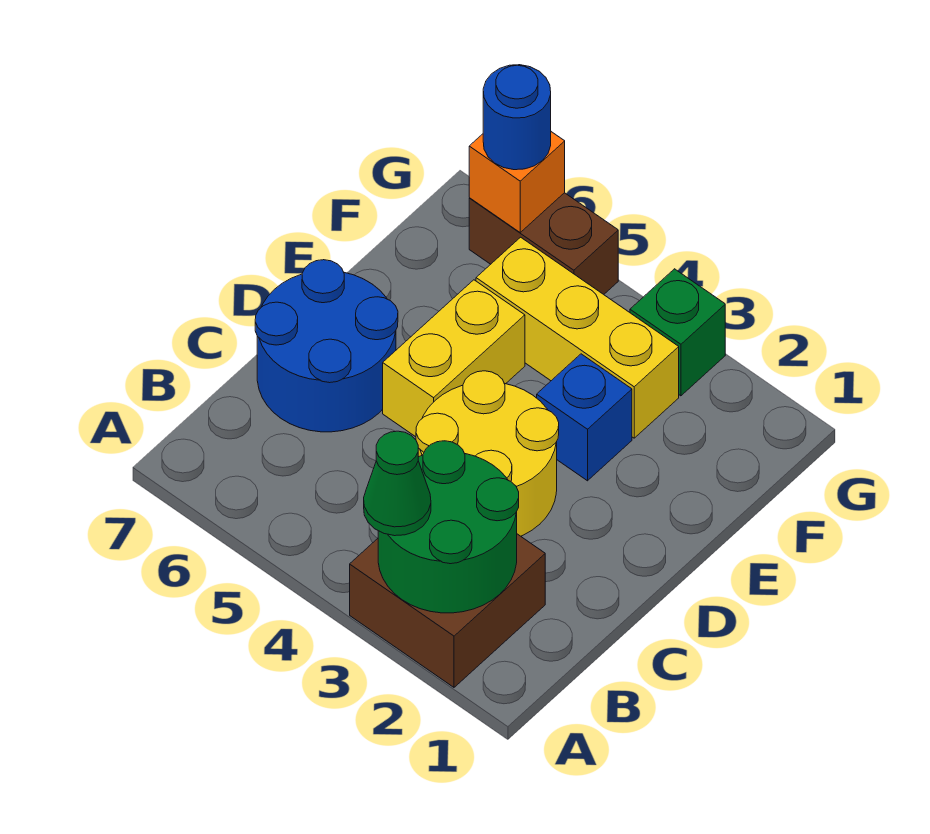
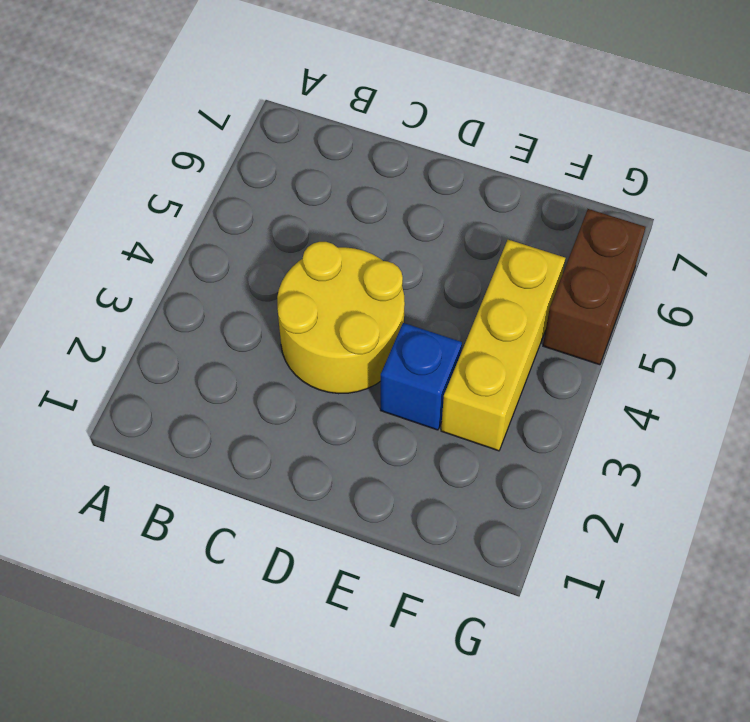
none -> brown brick A2:B3 level 1
none -> blue round brick C6:D7 level 1
none -> yellow brick D5:E5 level 1

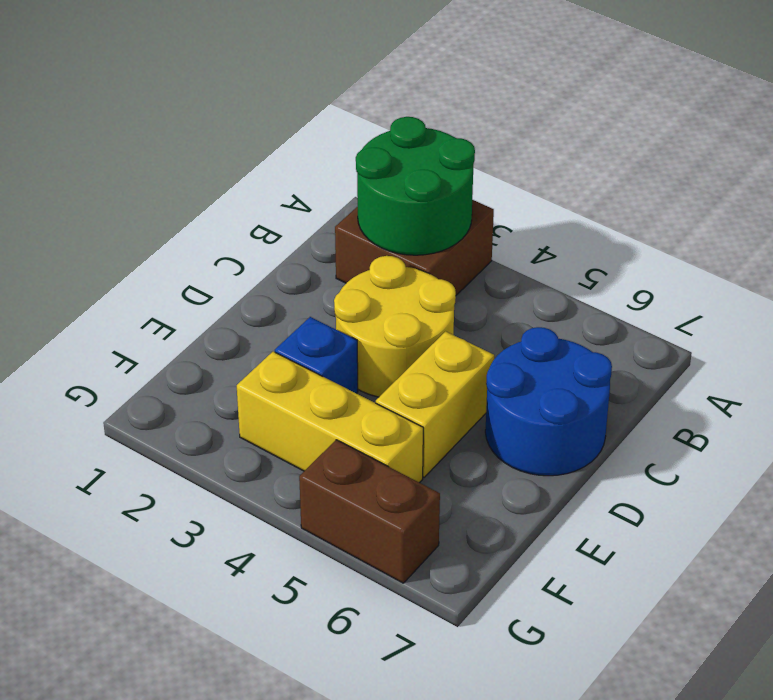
none -> green brick G3 level 1
none -> orange brick G6 level 2
none -> green cone A3 level 3

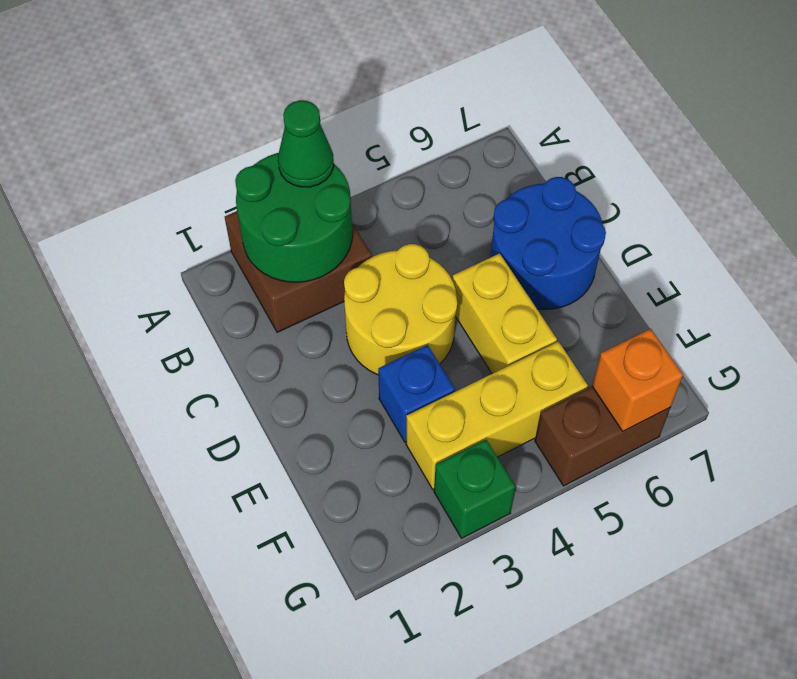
none -> blue round brick G6 level 3

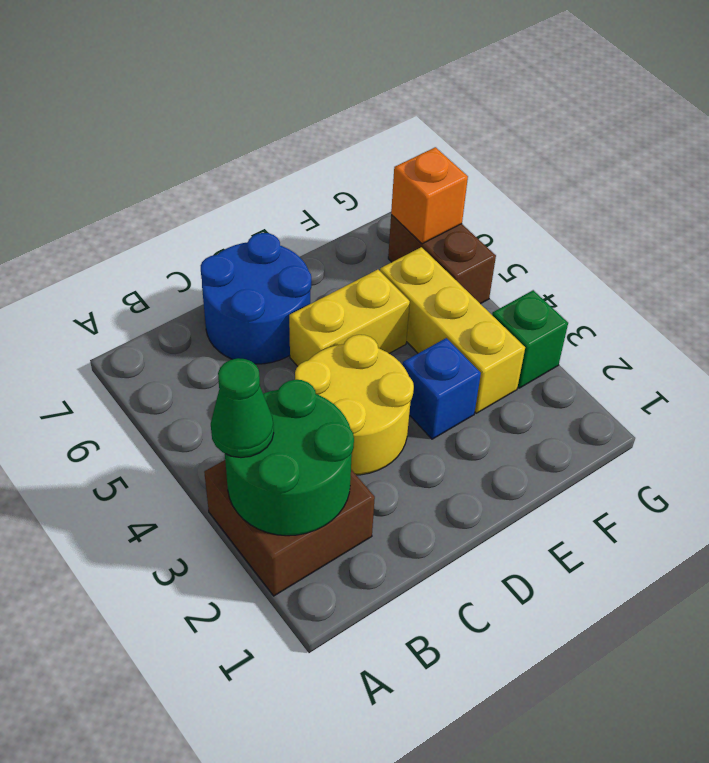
none -> blue round brick G6 level 3

